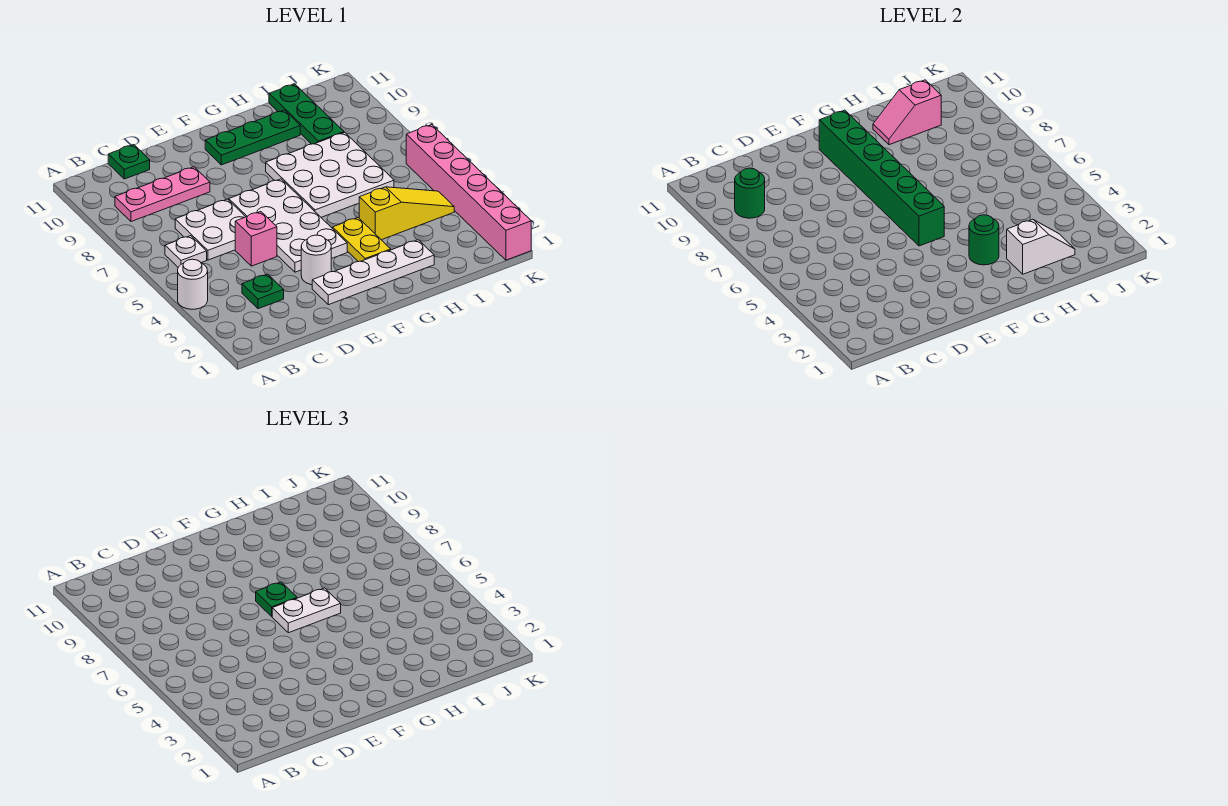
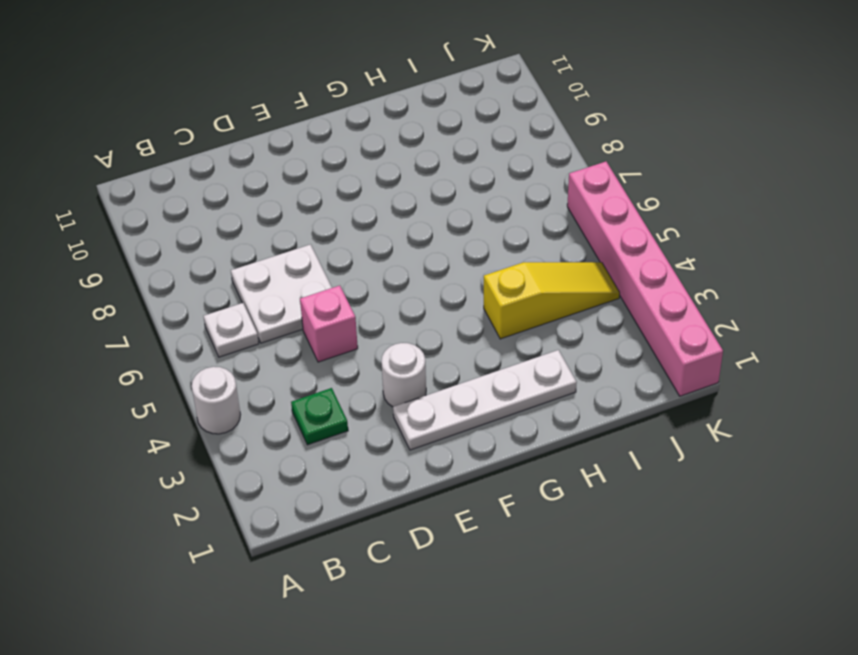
none -> pink plate B9:D9 level 1
none -> green plate C11 level 1
none -> white plate E4:F7 level 1

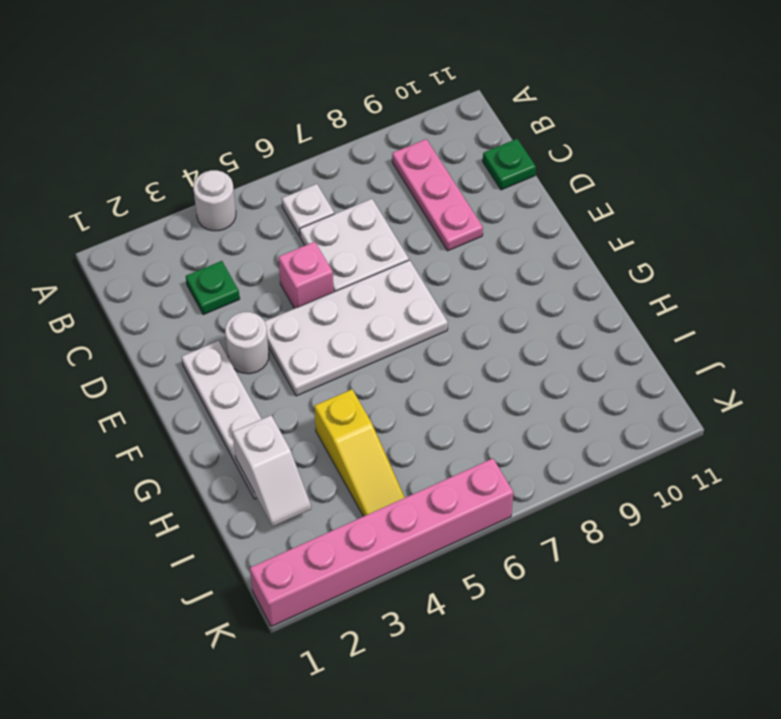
none -> green plate F10:H10 level 1
none -> yellow plate G3:G4 level 1
none -> white plate G6:I8 level 1

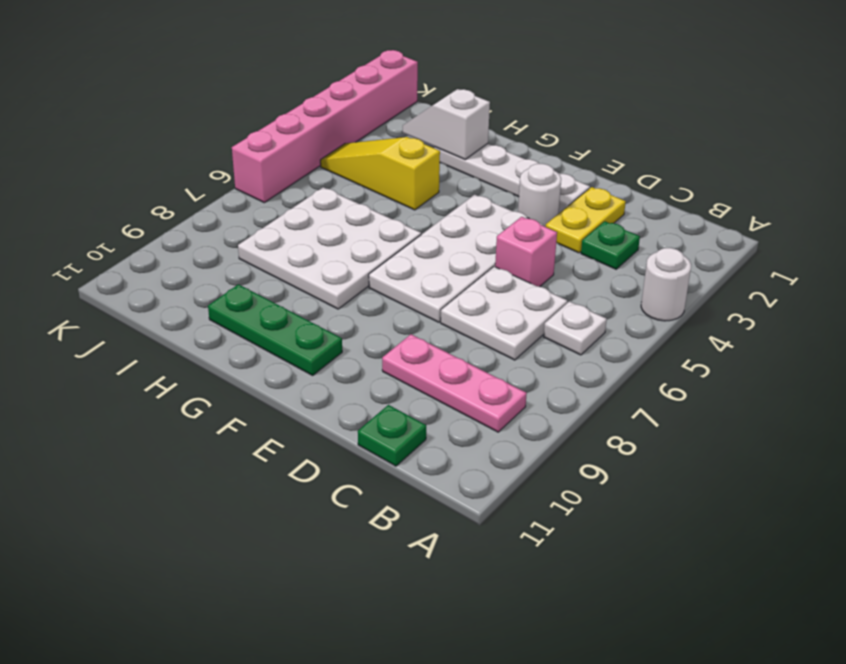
yellow plate D2:D3 level 1 -> yellow plate G3:G4 level 1
none -> green plate I9:I11 level 1
none -> green round brick B9 level 2
none -> green brick F5:F10 level 2

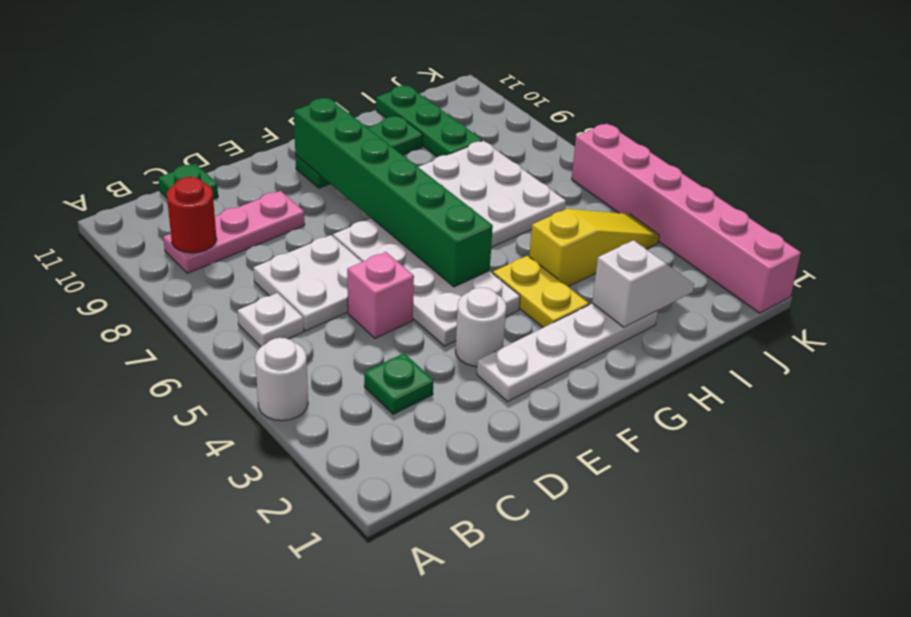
red round brick B9 level 2 -> green round brick B9 level 2
none -> green round brick G3 level 2
none -> pink slope H10:I10 level 2 top I
none -> white plate F6:G6 level 3

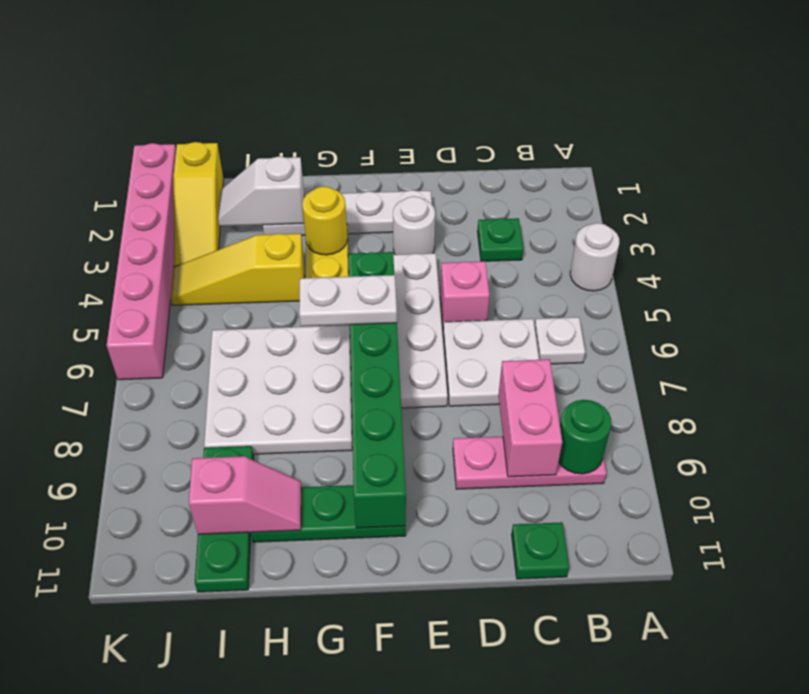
pink brick C8:C9 level 2 -> none
yellow round brick G3 level 2 -> green round brick G3 level 2
yellow slope J1:J3 level 1 top 1 -> none
none -> green plate F7 level 3

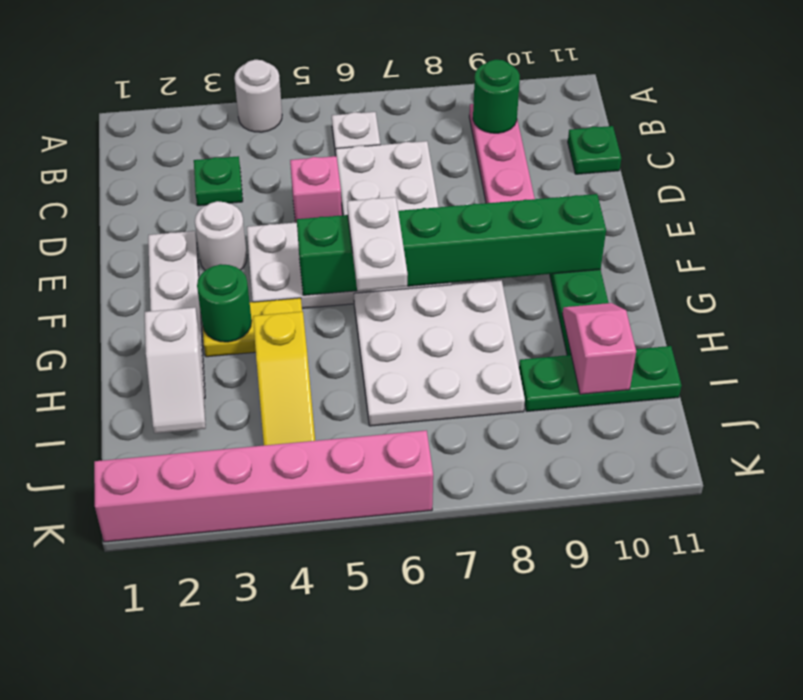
none -> green plate F7 level 3

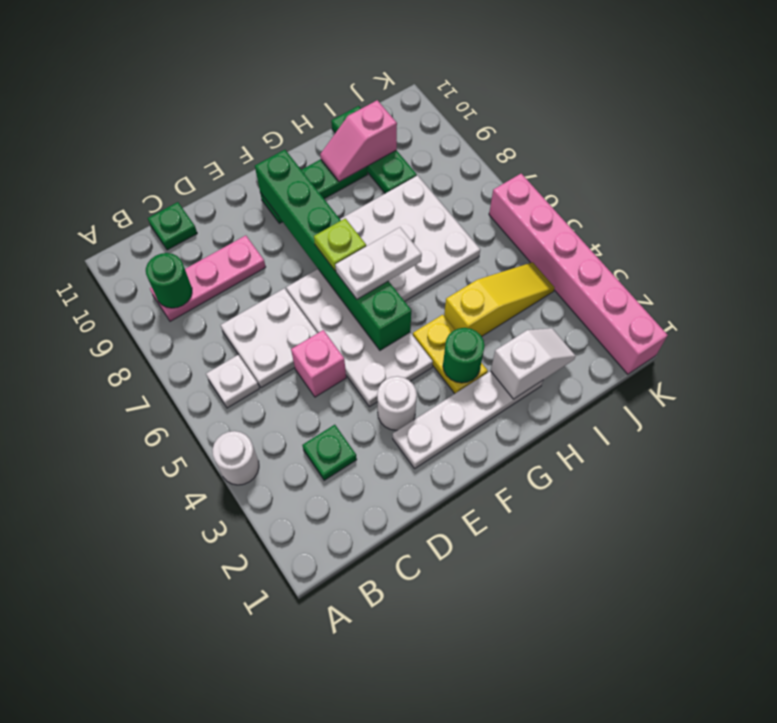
lime plate F7 level 3 -> green plate F7 level 3

